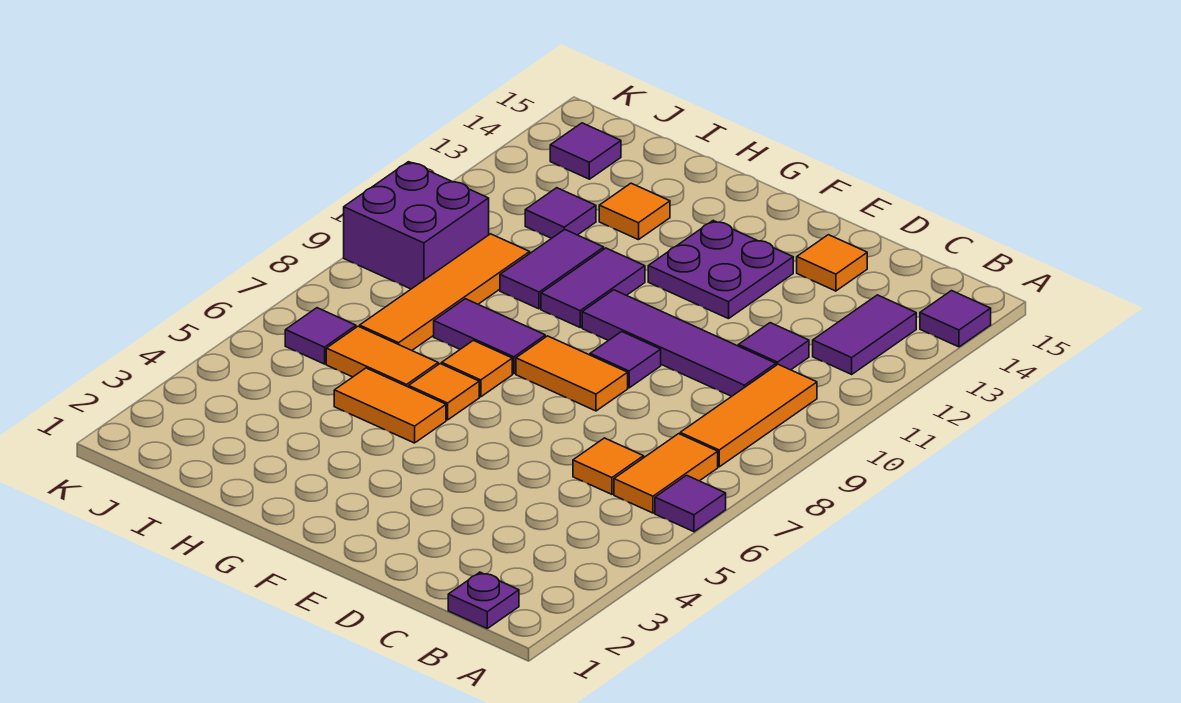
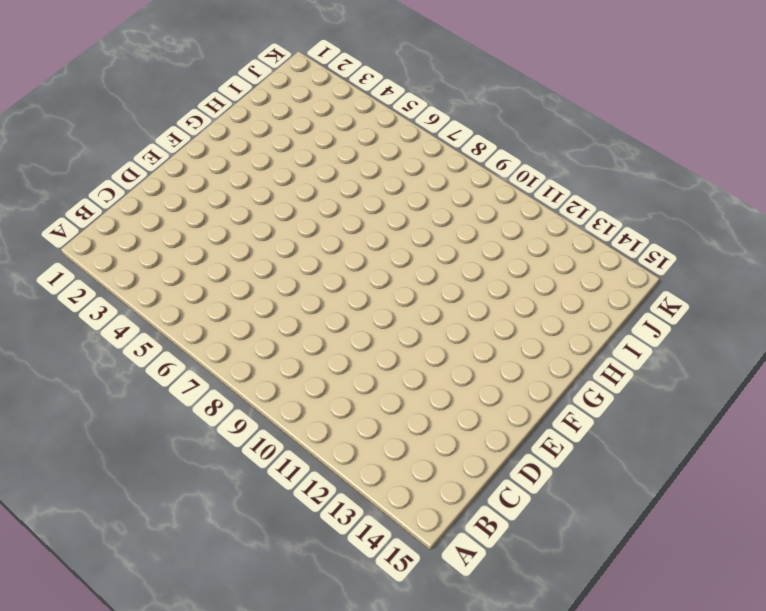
none -> purple tile A6 level 1
none -> purple tile A14 level 1
none -> purple plate B1 level 1

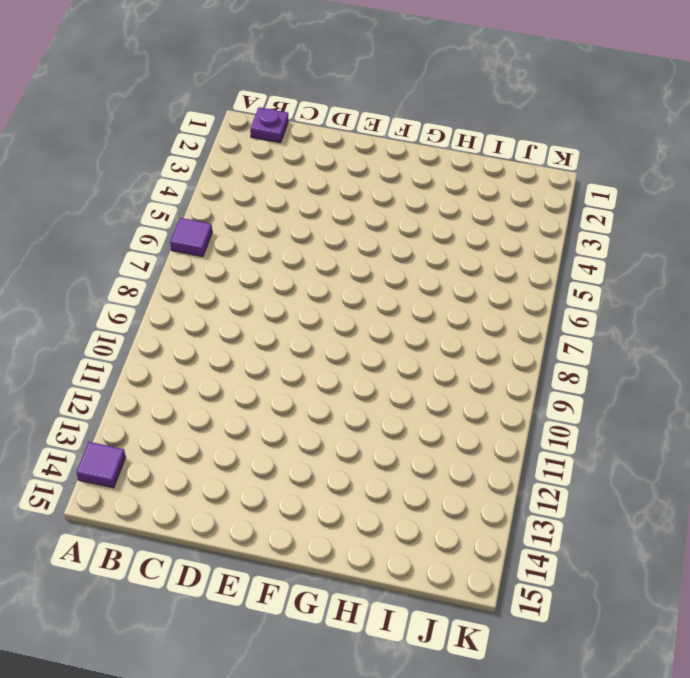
none -> orange tile B6:B7 level 1
none -> orange tile B8:B10 level 1
none -> purple tile B12:B13 level 1

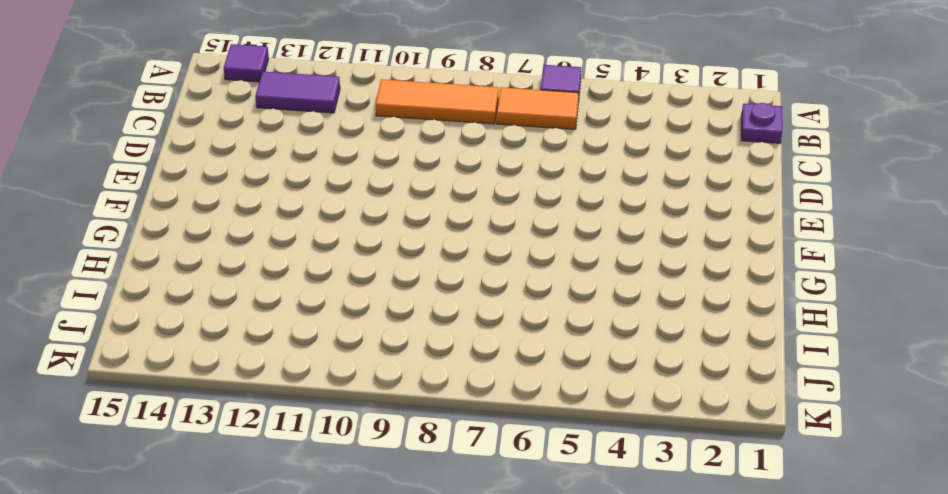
none -> orange tile C6 level 1
none -> purple tile C10:F10 level 1
none -> purple tile C11 level 1

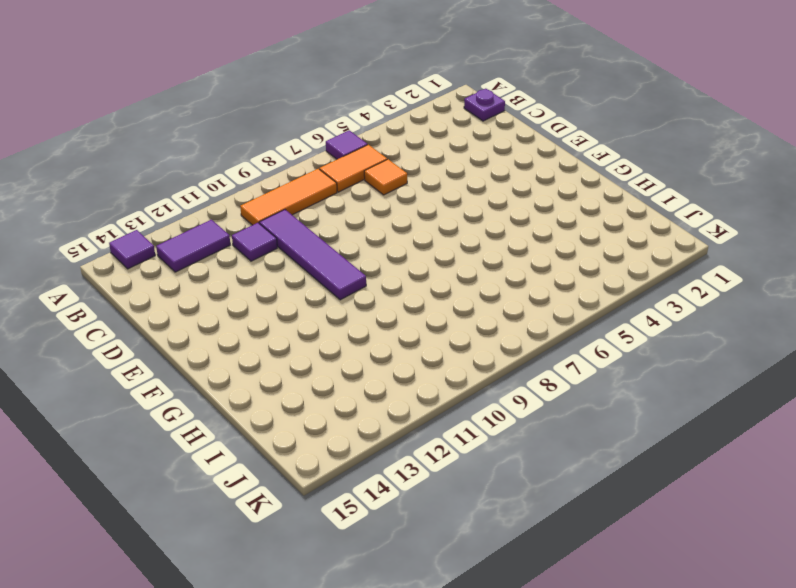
none -> orange tile D14 level 1
none -> orange tile E8:F8 level 1
none -> purple tile E9 level 1

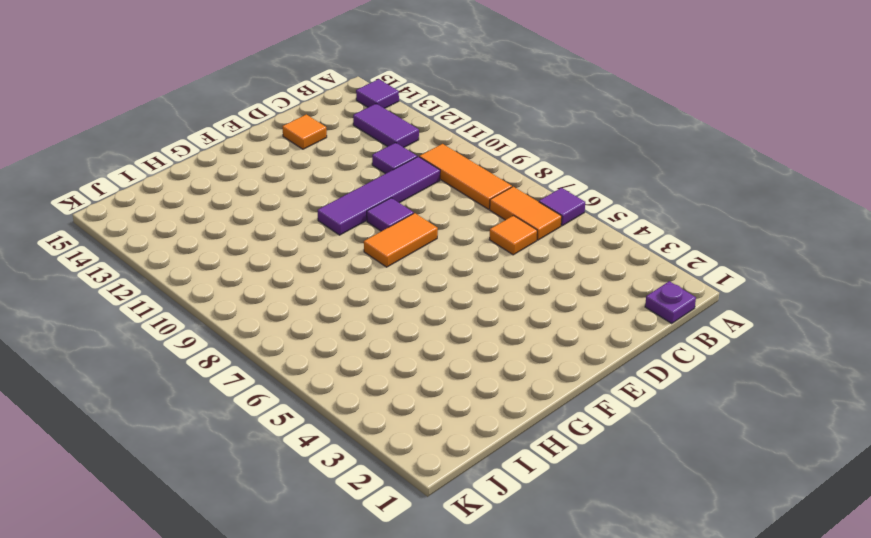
none -> purple plate E12:F13 level 1
none -> orange tile G5:H5 level 1
none -> orange tile G6 level 1

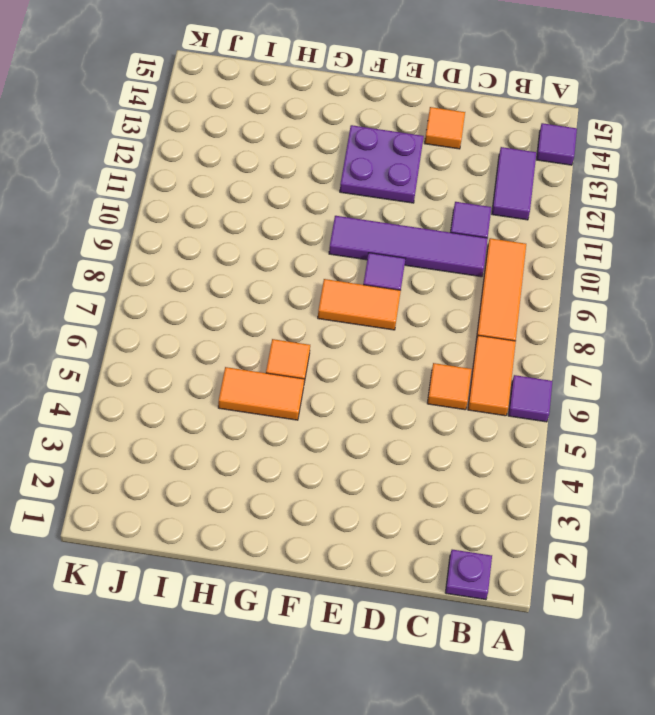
none -> orange tile G7 level 1
none -> purple tile G8:H8 level 1
none -> purple tile G10:G11 level 1

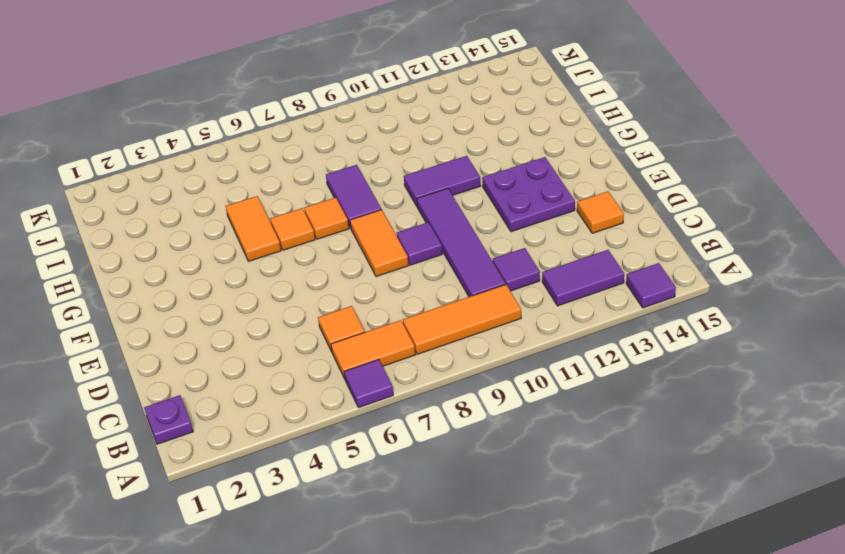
none -> orange tile H6:I6 level 1
none -> purple tile H10:H11 level 1
none -> orange tile H13 level 1

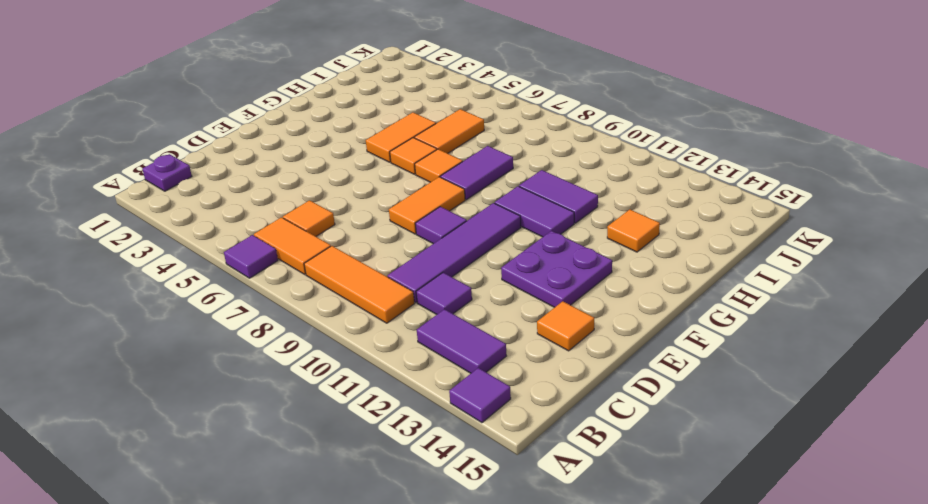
none -> orange tile I7:I10 level 1
none -> purple tile I12 level 1
none -> purple tile J6 level 1

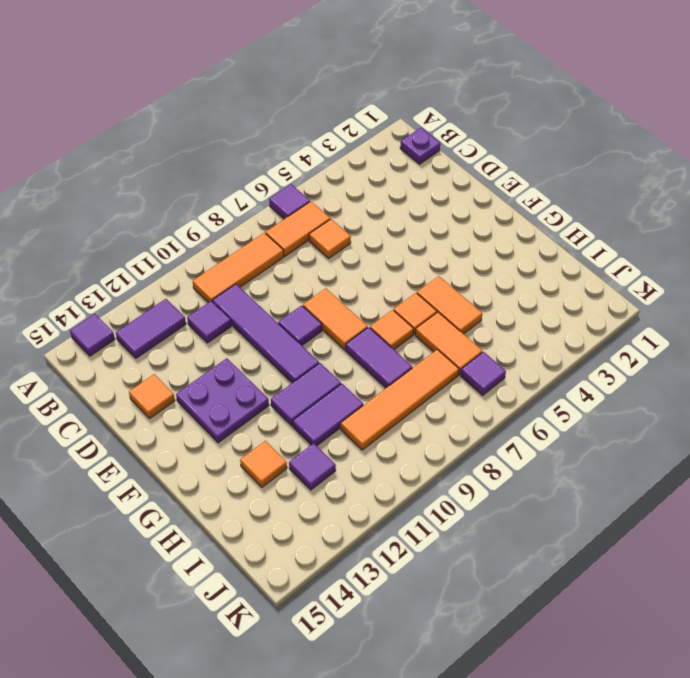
none -> purple brick J9:K10 level 1
none -> purple tile J14 level 1

